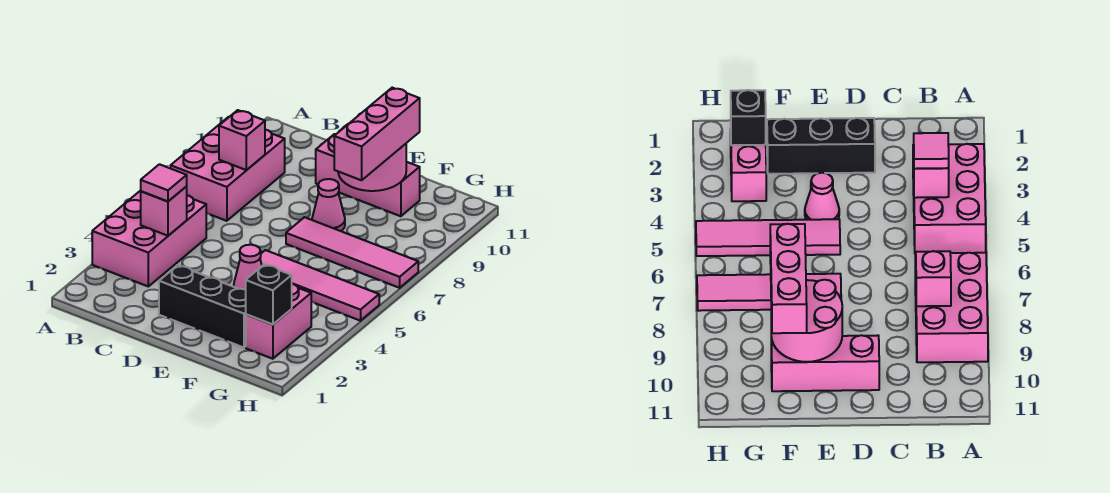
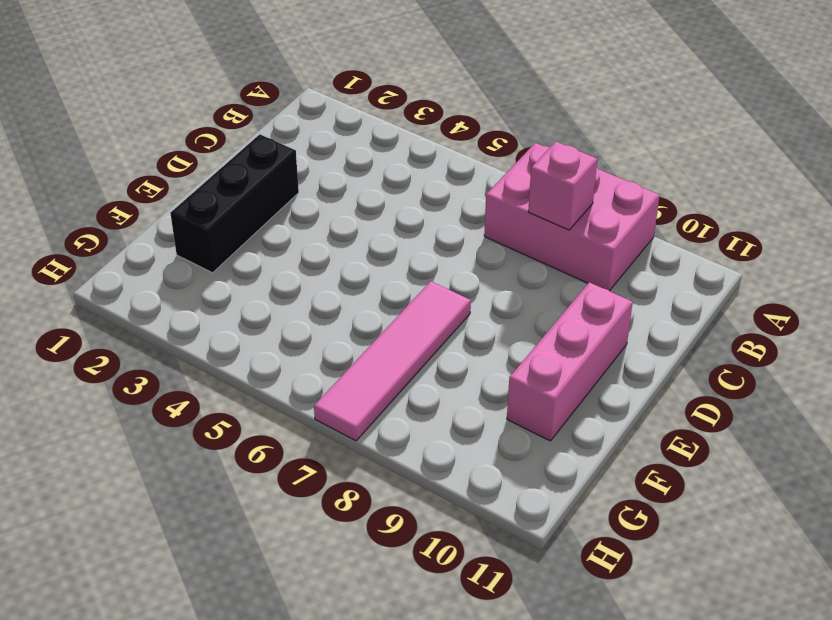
none -> pink brick A3:B5 level 1
none -> pink cone E4 level 1
none -> pink tile E5:H5 level 1

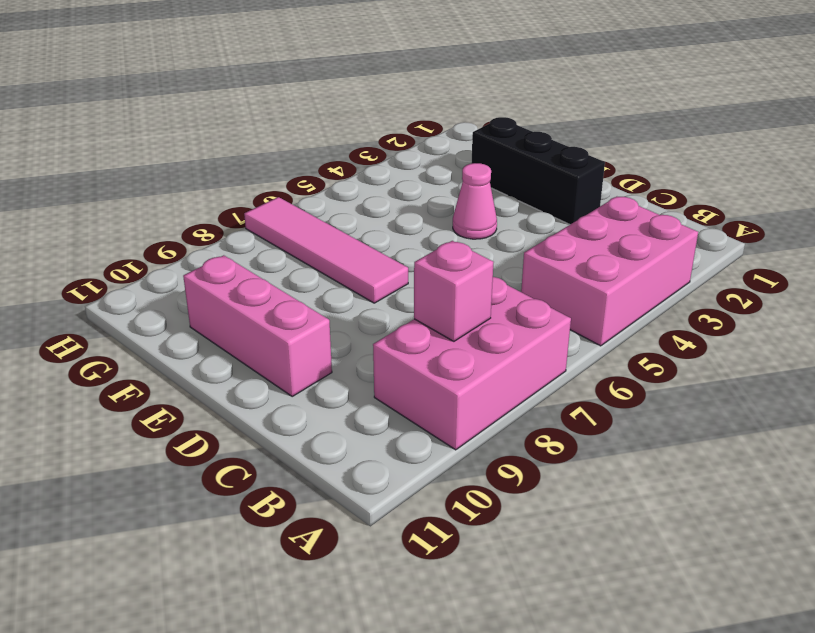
none -> pink tile E5:H5 level 1
none -> pink cone E8 level 1
none -> pink brick G2:G3 level 1

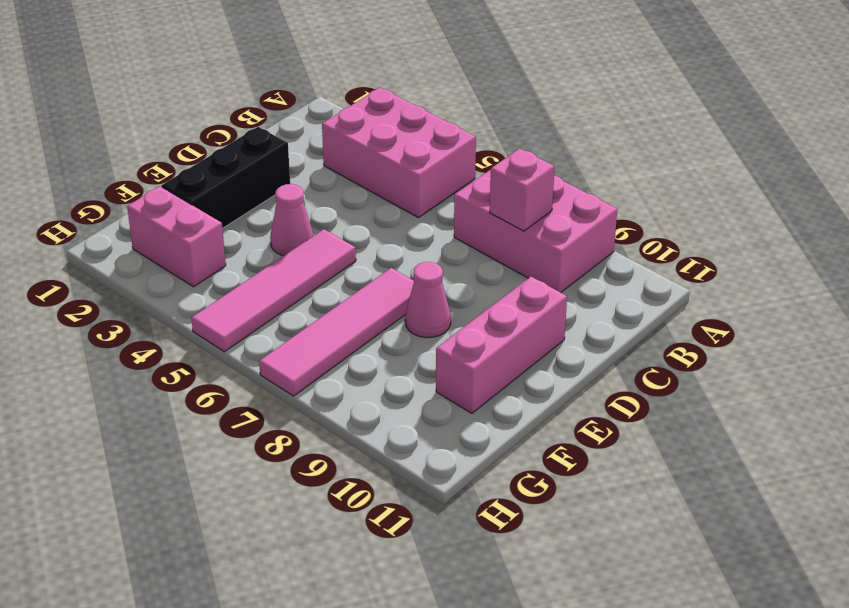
none -> pink brick B4 level 2
none -> pink round brick E9:F10 level 2
none -> black brick G2 level 2

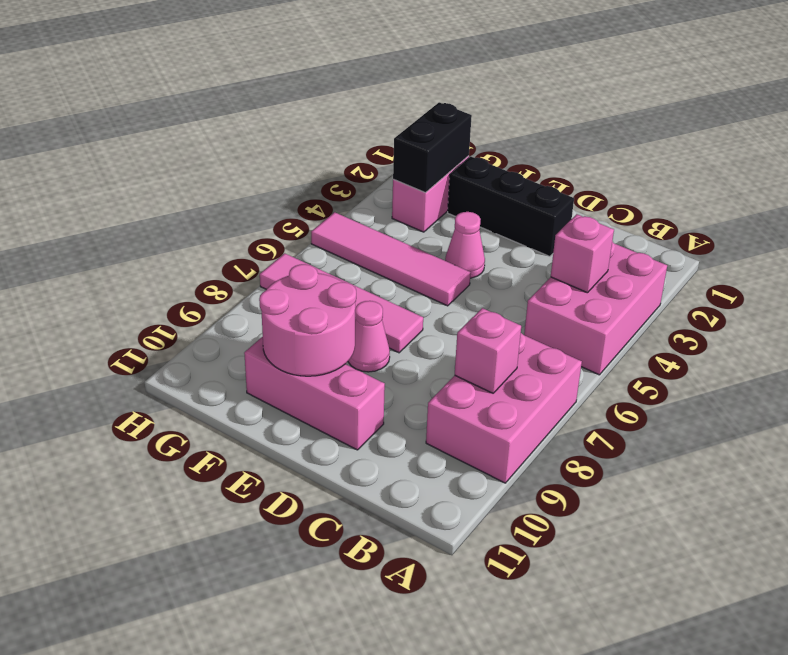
black brick G2:G3 level 2 -> black brick G2 level 2
none -> pink tile B4 level 3
none -> pink brick F8:F10 level 3

